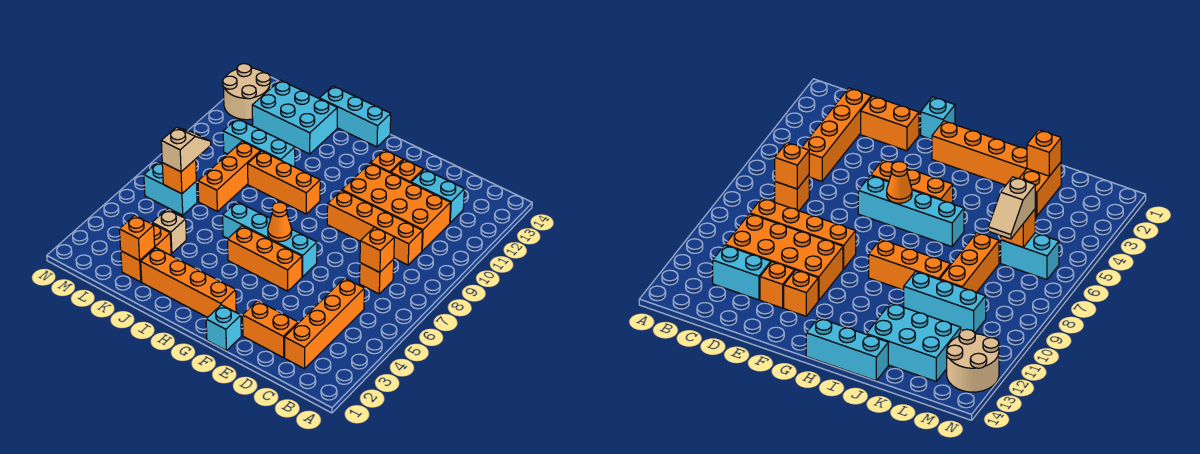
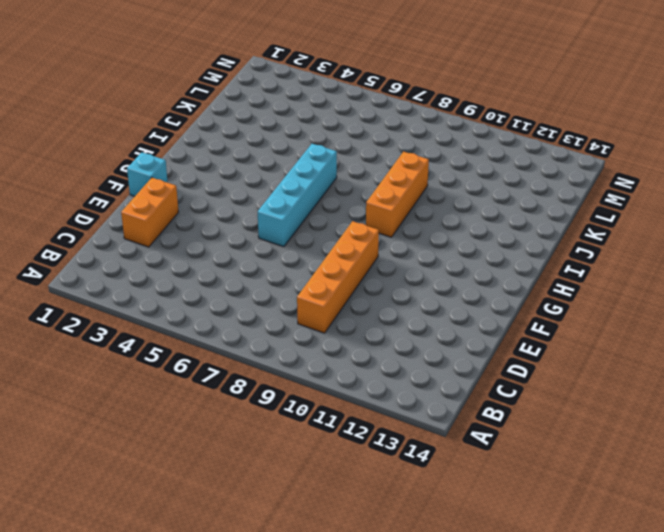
none -> orange brick C2:C5 level 1
none -> orange brick C7 level 1
none -> orange brick C10:F11 level 1

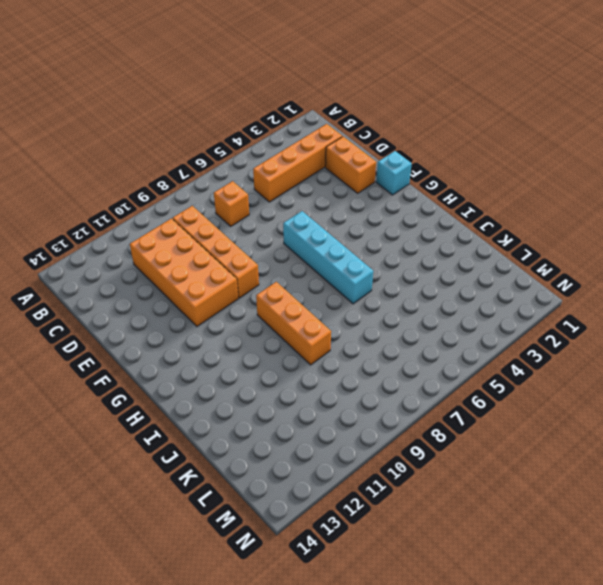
none -> cyan brick C12:D12 level 1
none -> orange brick E12 level 1
none -> orange brick F5:H5 level 1

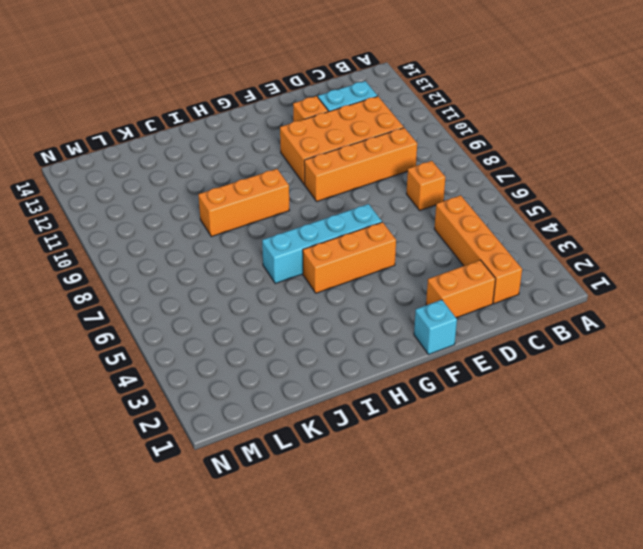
none -> orange brick F12 level 1
none -> orange brick G2:J2 level 1
none -> cyan brick H14:J14 level 1

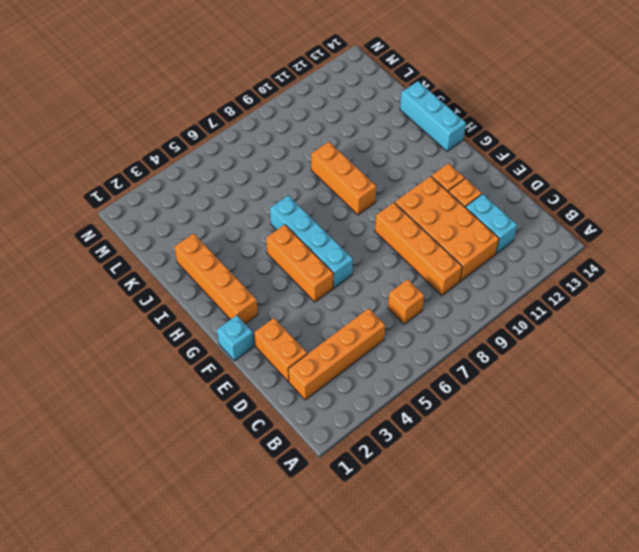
none -> cyan brick J10:L10 level 1
none -> cyan brick J12:L13 level 1
none -> orange brick K2:K3 level 1

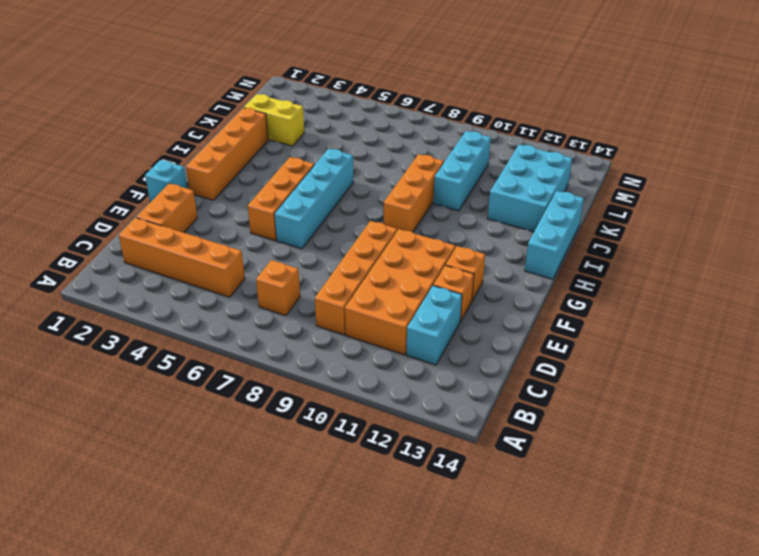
yellow brick K2:K3 level 1 -> orange brick K2:K3 level 1
none -> tan brick K4 level 1
none -> orange brick K7:K9 level 1
none -> cyan brick L6:M6 level 1

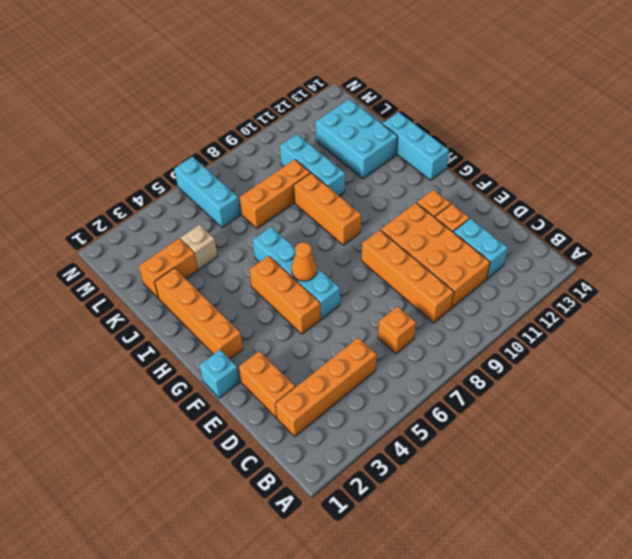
cyan brick L6:N6 level 1 -> cyan brick L6:M6 level 1
none -> tan round brick M12:N13 level 1
none -> orange brick C7 level 2
none -> orange brick K2 level 2

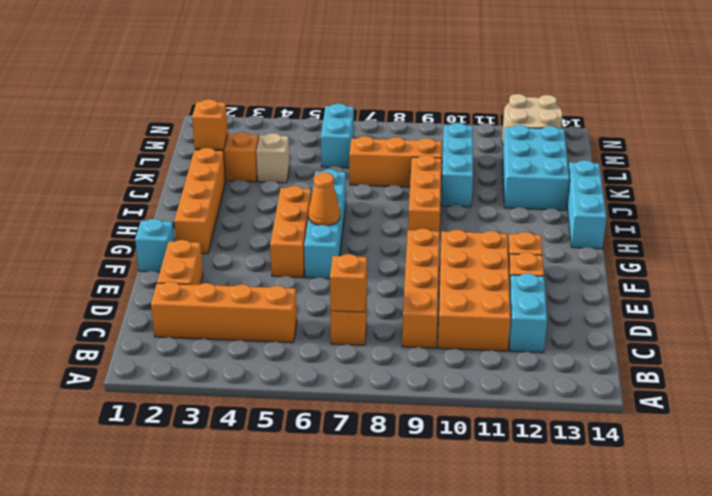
none -> orange brick L6 level 2
none -> tan slope L6:L7 level 3 top 6

